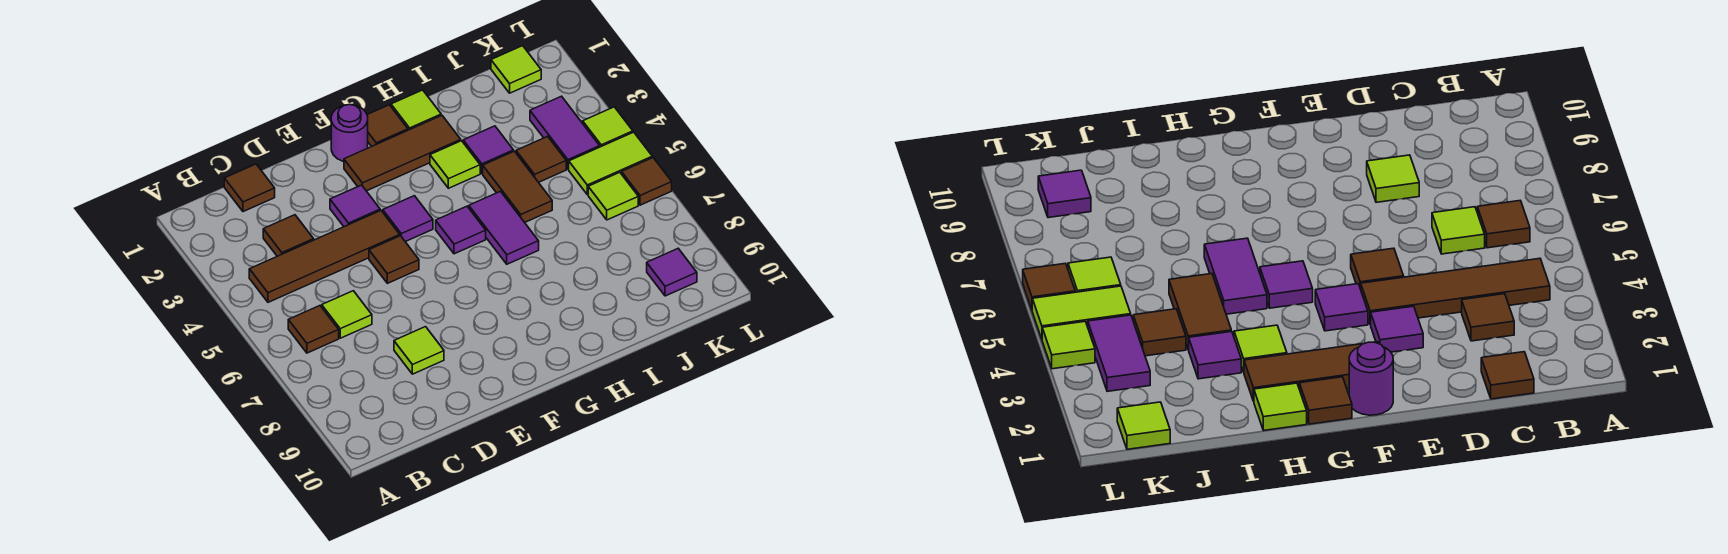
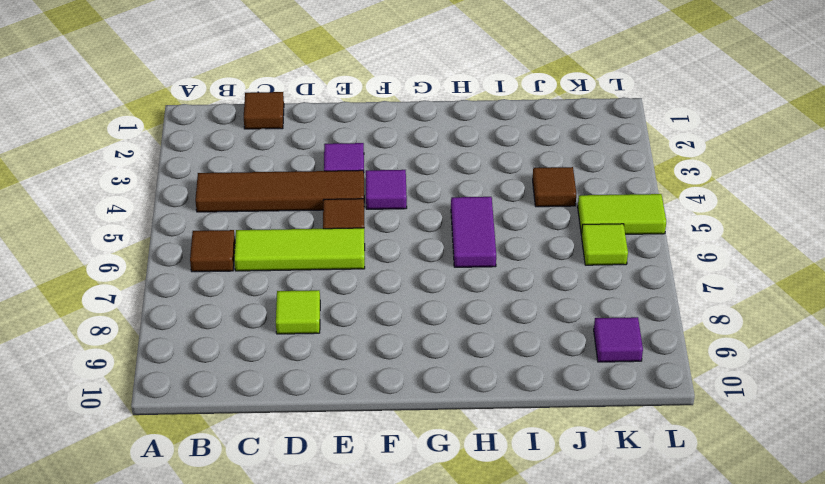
lime tile C6:E6 level 1 -> lime tile C6 level 1
none -> brown tile C3 level 1
none -> purple round brick F1 level 1
none -> brown tile F2:H2 level 1

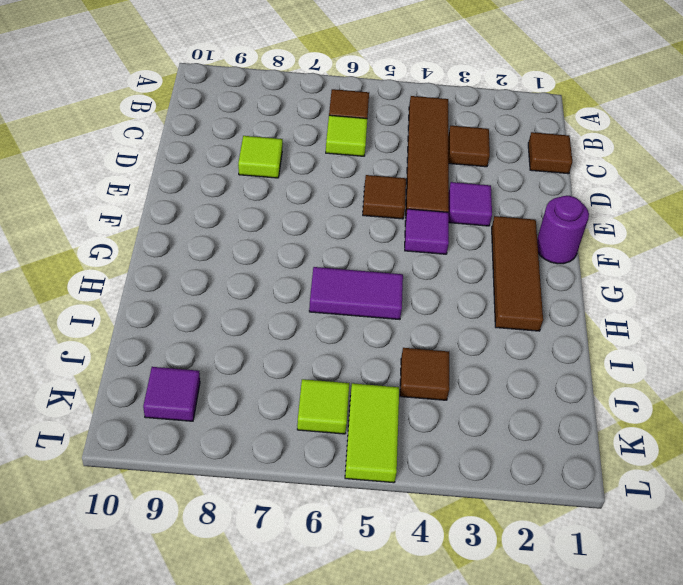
none -> brown tile G1 level 1
none -> purple tile G5 level 1
none -> lime tile H1 level 1

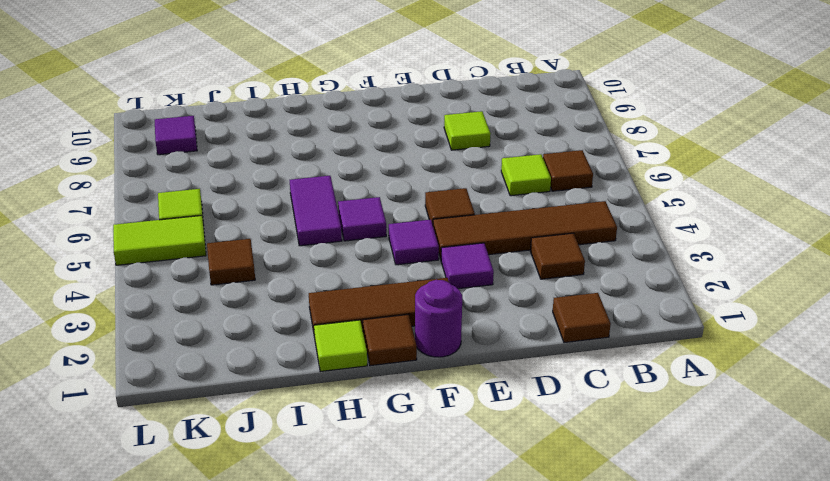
none -> lime tile H3 level 1
none -> purple tile I3 level 1
none -> brown tile I4:I5 level 1

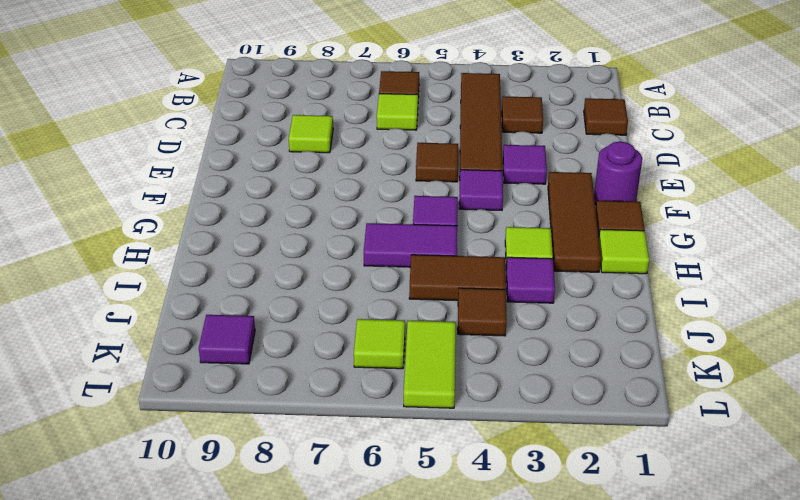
none -> lime tile K1 level 1
none -> purple tile K3:K4 level 1
none -> lime tile L4 level 1

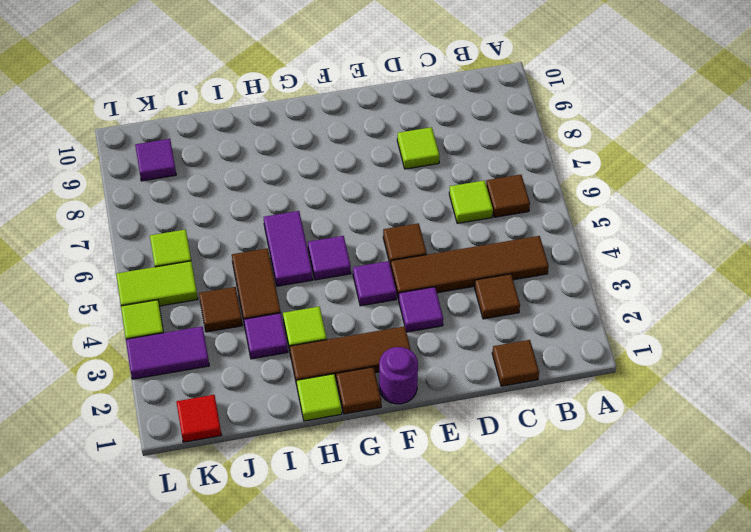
red tile K1 level 1 -> lime tile K1 level 1
purple tile K3:L3 level 1 -> purple tile K3:K4 level 1
none -> brown tile L6 level 1

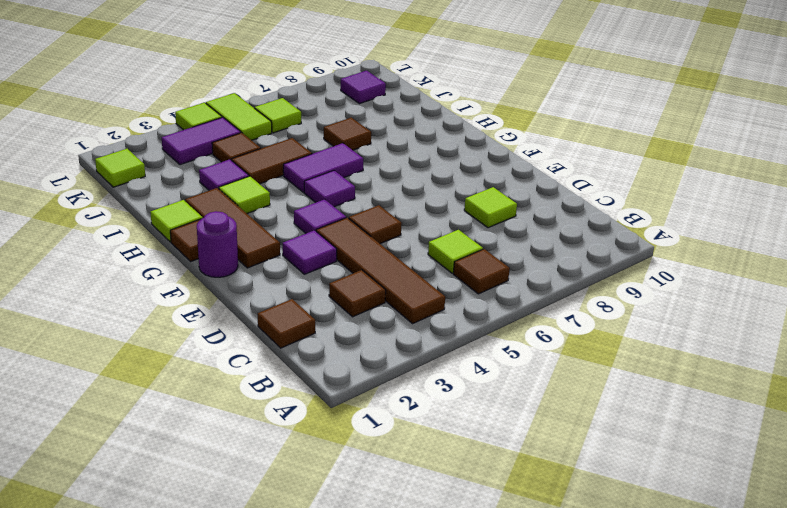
brown tile I7 level 1 -> brown tile L6 level 1

